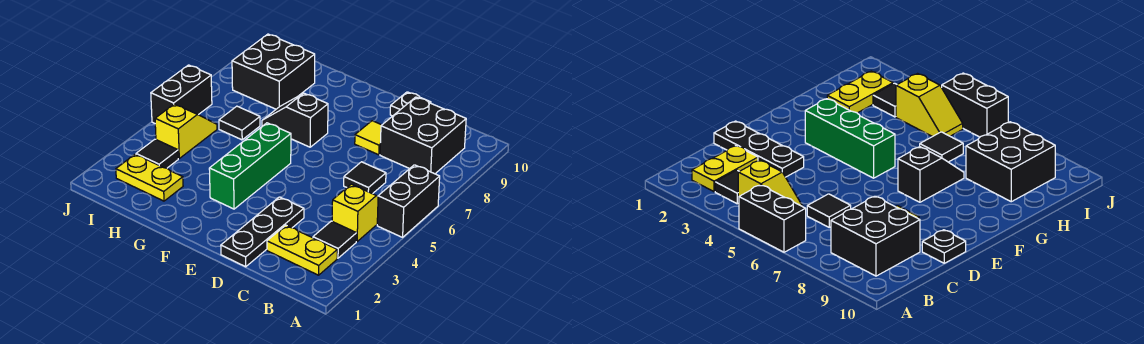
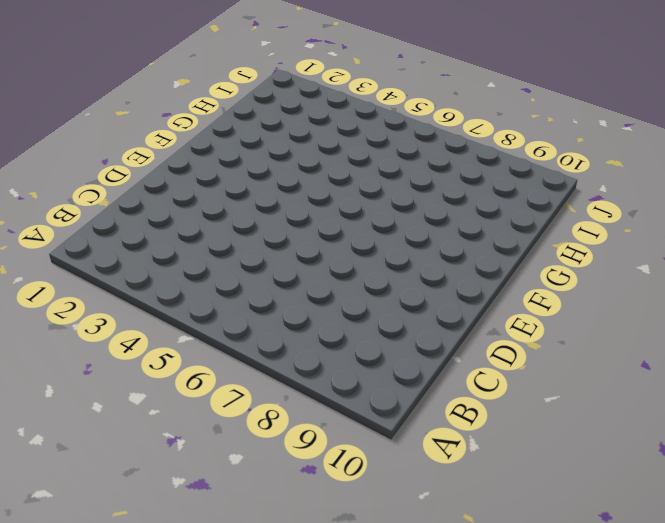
none -> black brick A5:A6 level 1
none -> yellow plate B2:C2 level 1
none -> black tile B3 level 1

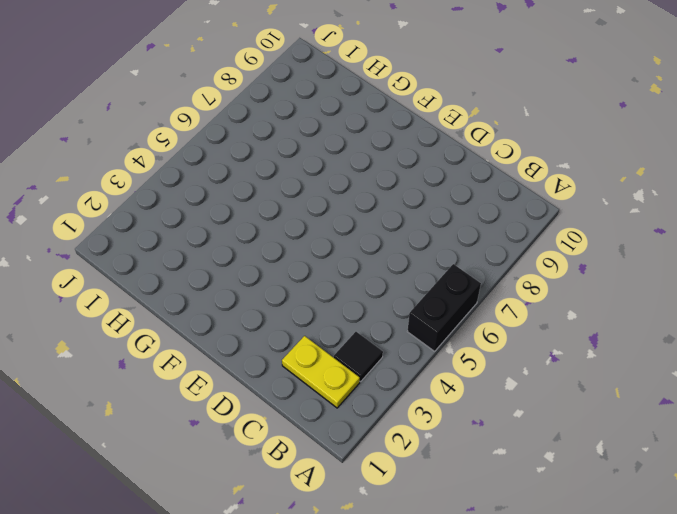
none -> yellow slope B4:B5 level 1 top 4
none -> black brick B8:C9 level 1
none -> black tile C6 level 1

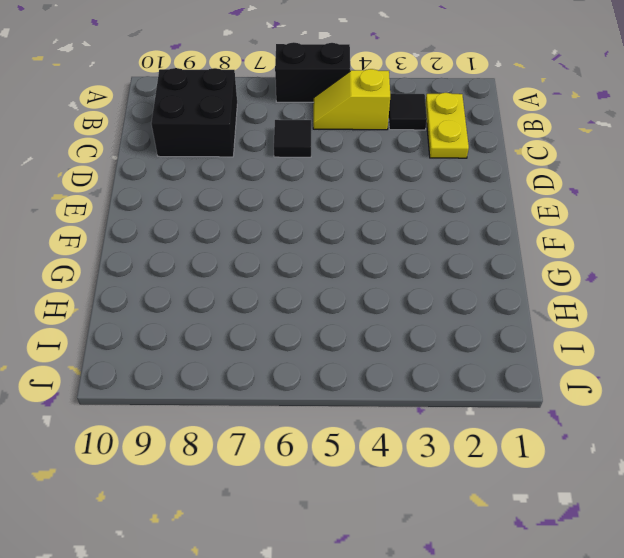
none -> black plate D1:D3 level 1
none -> yellow tile D8 level 1
none -> black plate D10 level 1

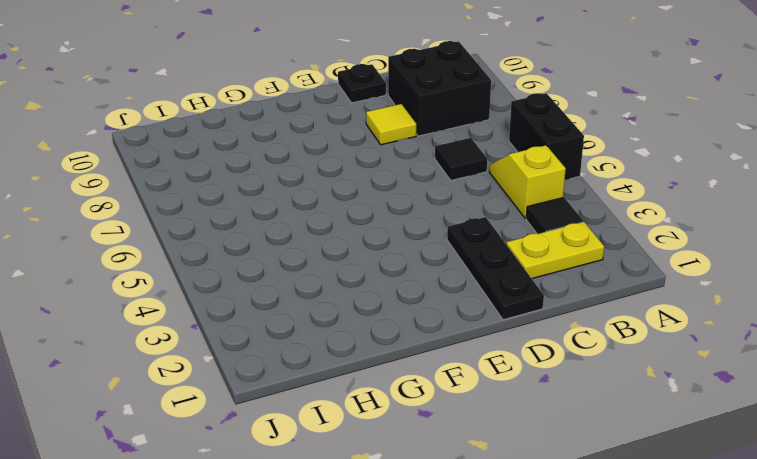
none -> green brick F3:F5 level 1
none -> black slope F7:G7 level 1 top F
none -> yellow plate H2:I2 level 1

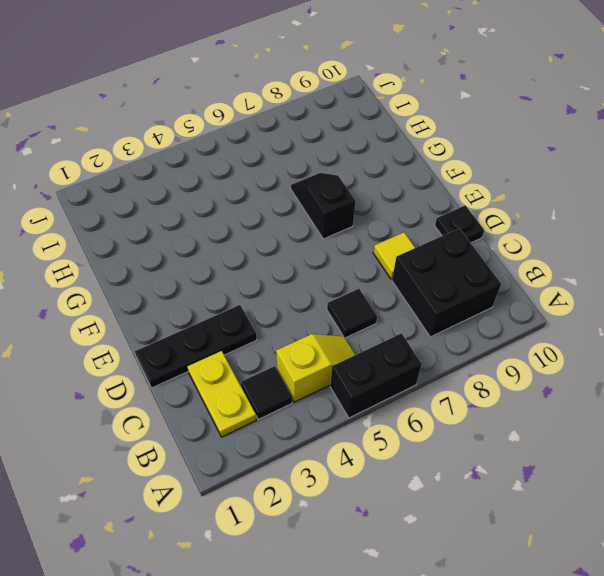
none -> green brick F3:F5 level 1
none -> yellow plate H2:I2 level 1
none -> black tile H6 level 1

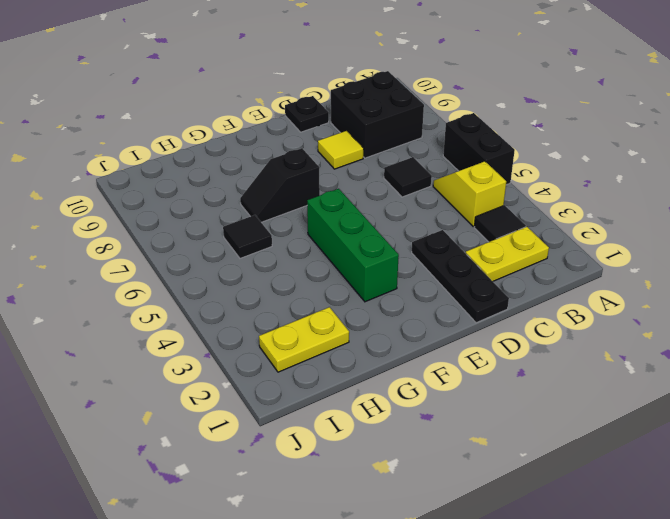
none -> black brick H8:I9 level 1
none -> black tile I3 level 1
none -> yellow slope I4:I5 level 1 top 4

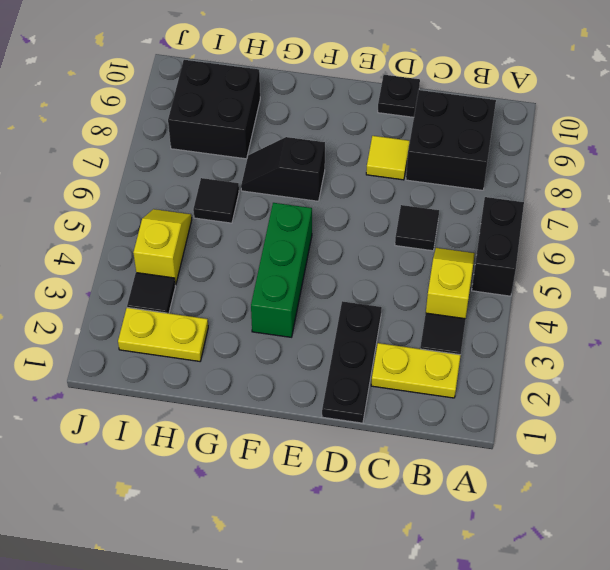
none -> black brick J5:J6 level 1

